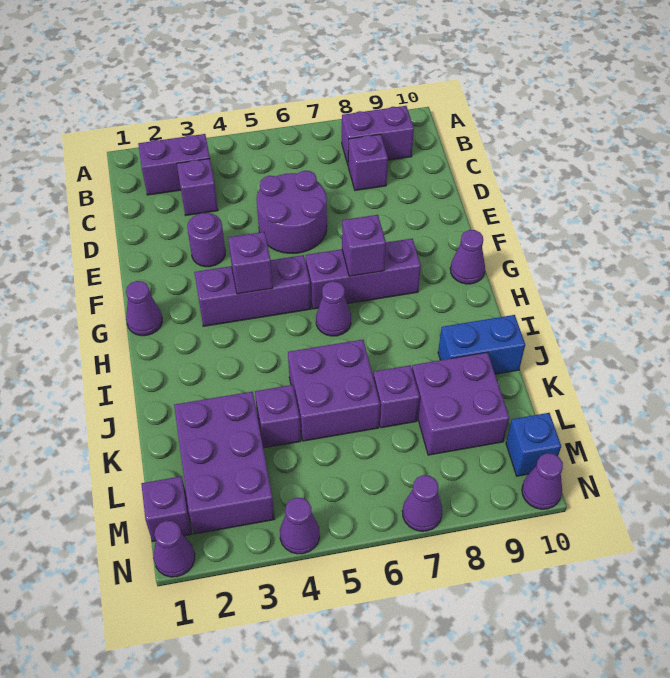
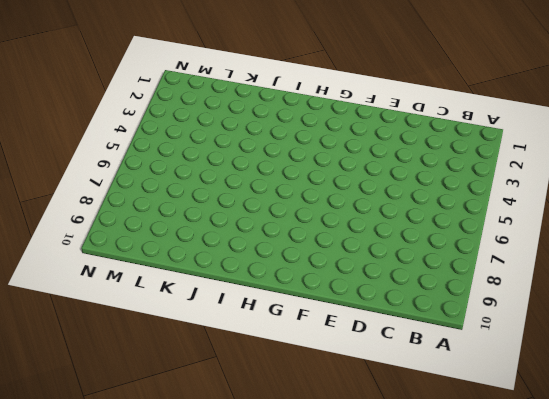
none -> purple brick B2:B3 level 1
none -> purple brick B8:B9 level 1
none -> purple brick C3 level 1

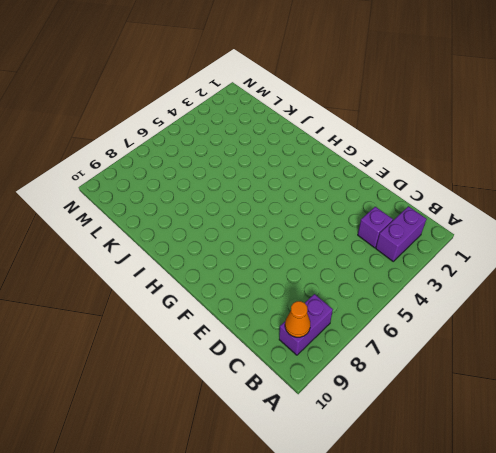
orange cone B9 level 2 -> none
none -> purple brick C8 level 1
none -> purple round brick D5:E6 level 1
none -> purple round brick E3 level 1

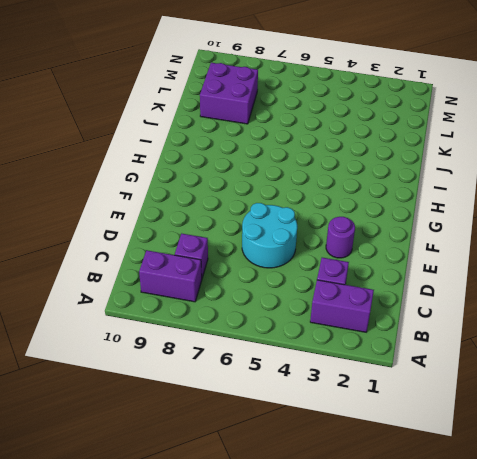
cyan round brick D5:E6 level 1 -> purple round brick D5:E6 level 1
none -> purple cone G1 level 1
none -> purple brick G3:G5 level 1
none -> purple brick G6:G8 level 1

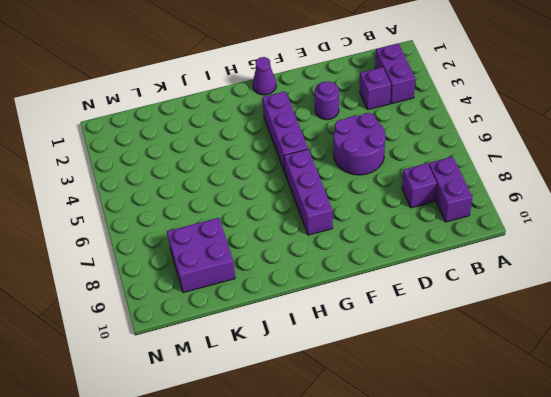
none -> purple cone G10 level 1
none -> purple cone H6 level 1
none -> purple brick J5:K6 level 1

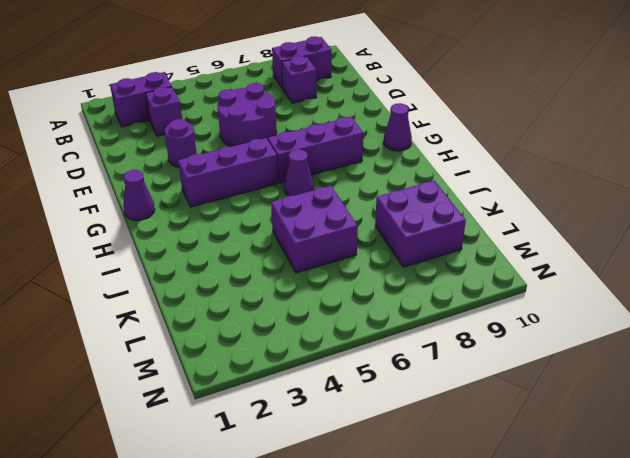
none -> blue brick J9:J10 level 1
none -> purple brick K2:M3 level 1
none -> purple brick K4 level 1

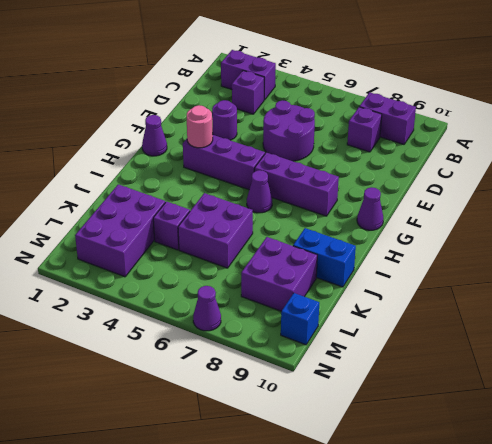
pink round brick G3 level 2 -> none
none -> purple brick K7 level 1
none -> purple brick M1 level 1
none -> purple cone N1 level 1

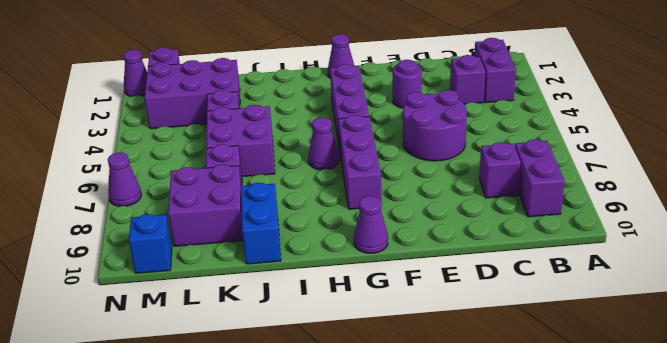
none -> purple cone N4 level 1
none -> purple cone N10 level 1
none -> purple brick G4 level 2

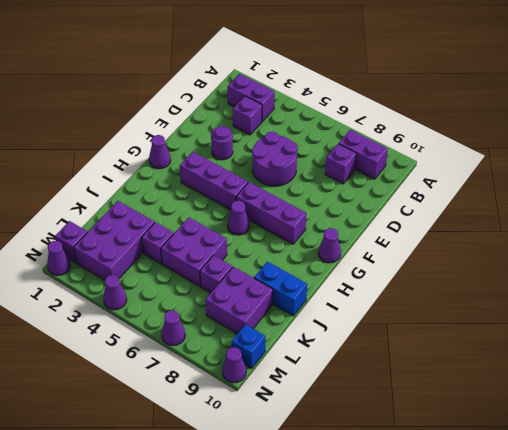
none -> purple brick G4 level 2
none -> purple brick G7 level 2

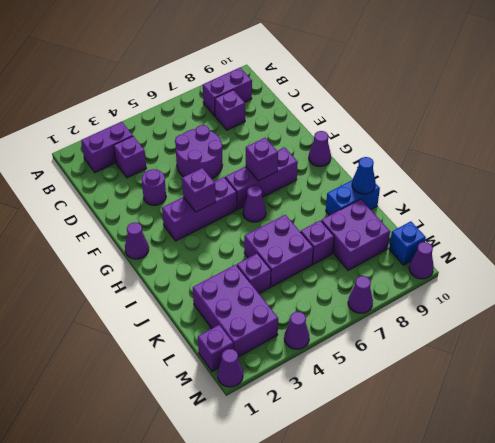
blue cone J10 level 2 -> none

